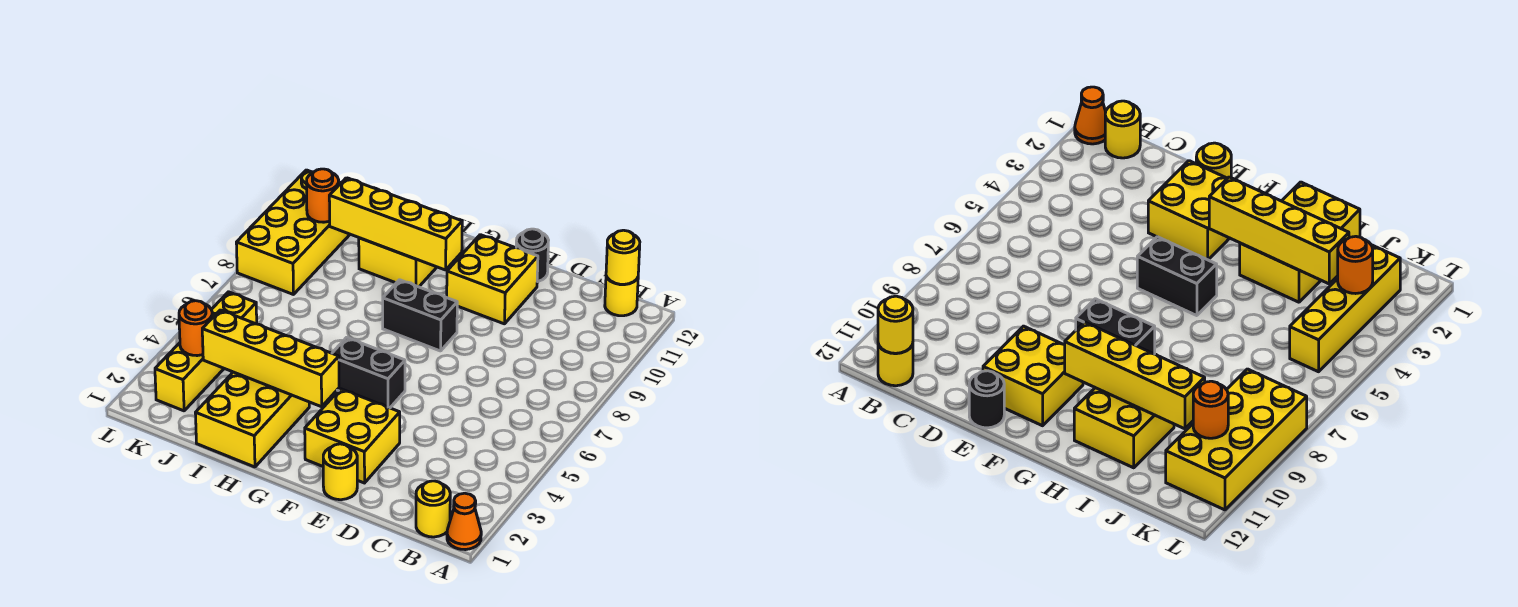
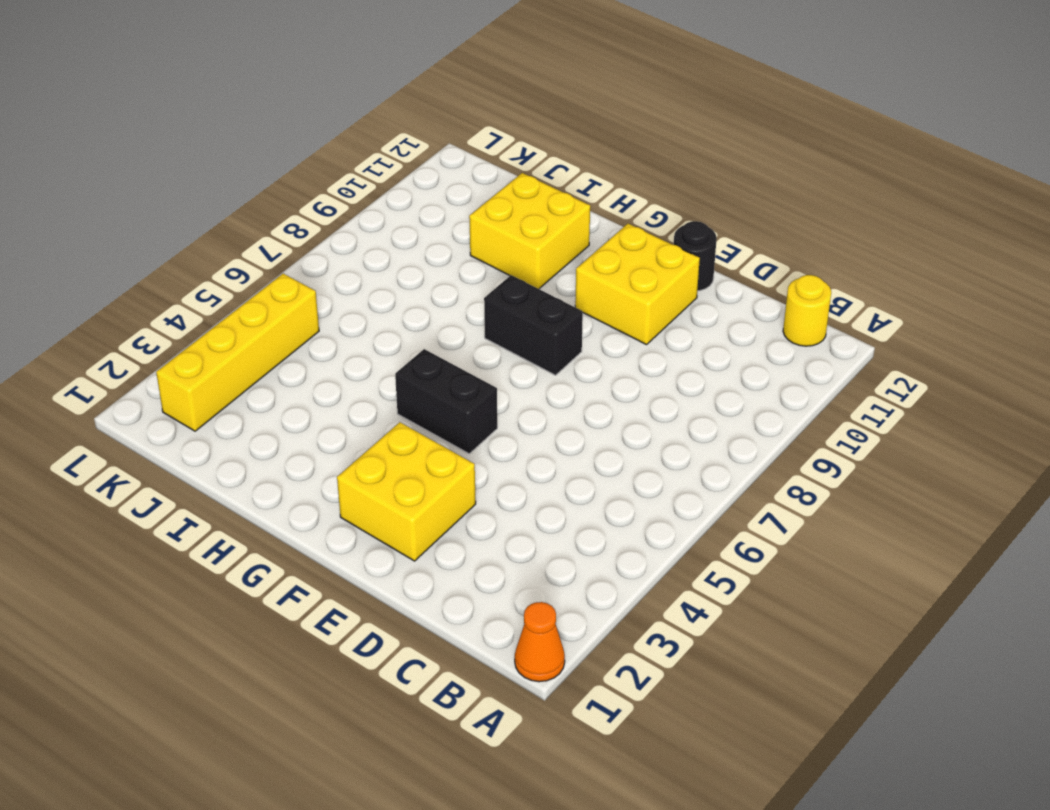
none -> yellow round brick B1 level 1
none -> yellow round brick E1 level 1
none -> yellow brick H1:I3 level 1

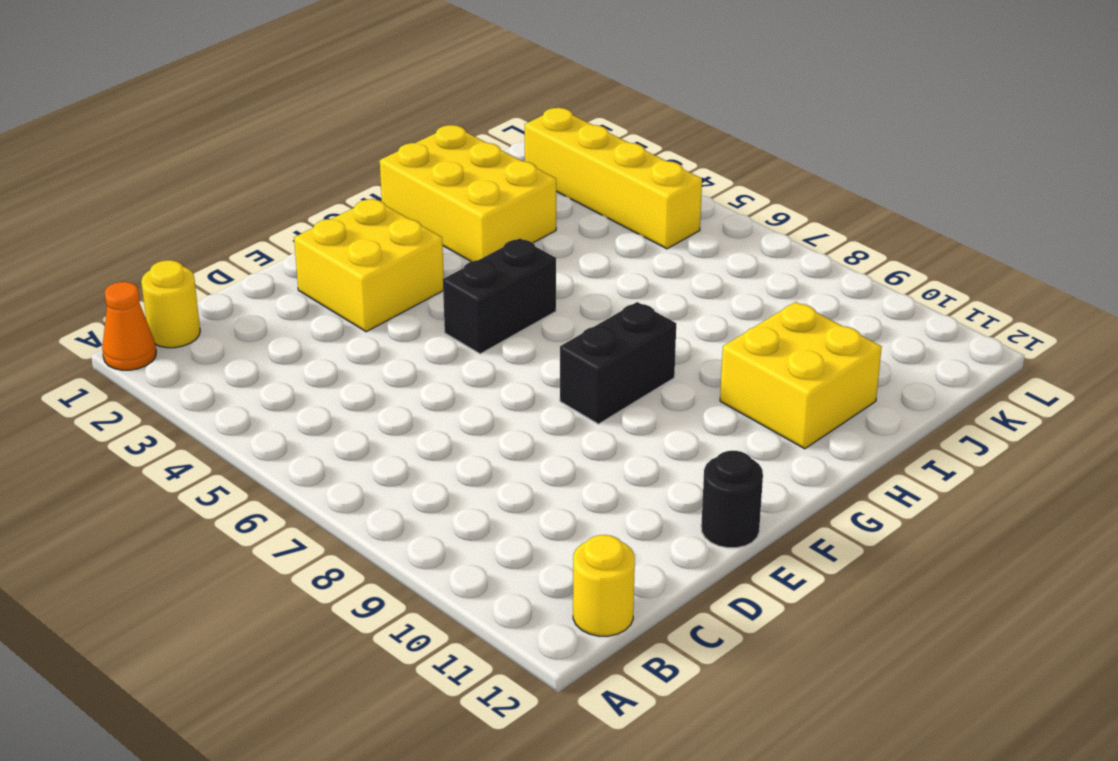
none -> yellow round brick E1 level 1
none -> yellow brick E10:F11 level 1
none -> yellow brick K8:L11 level 1

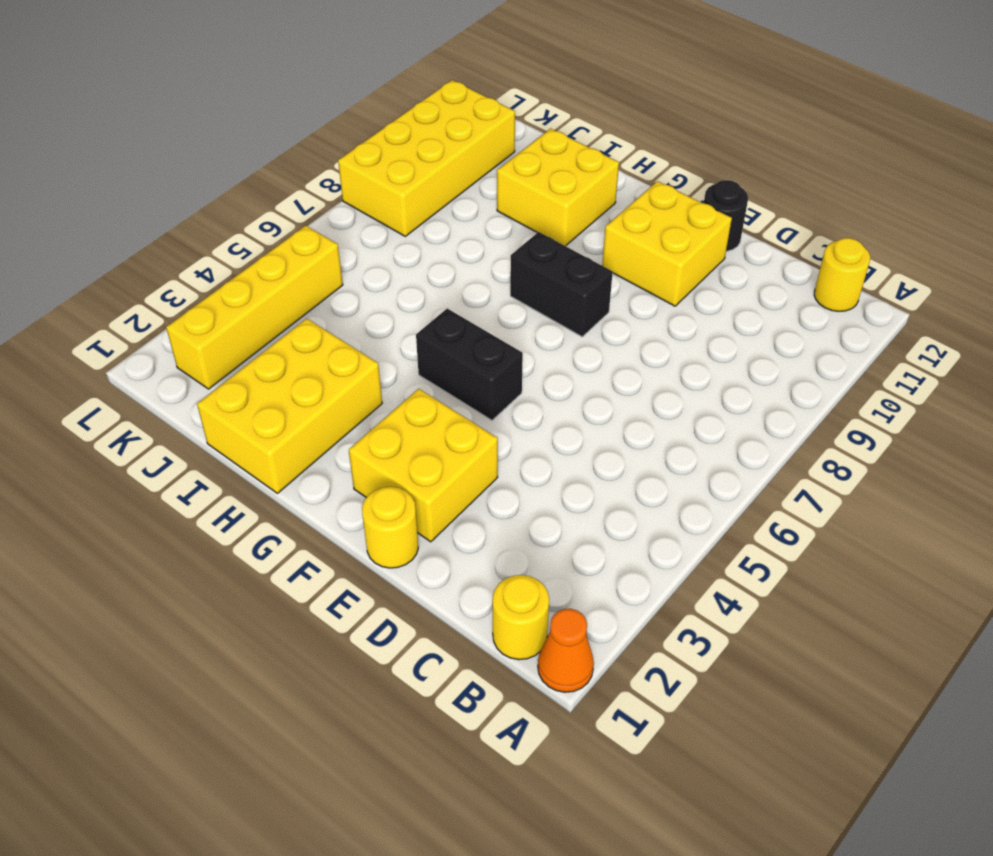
none -> yellow round brick B12 level 2
none -> yellow brick G3:J3 level 2
none -> yellow brick G10:J10 level 2

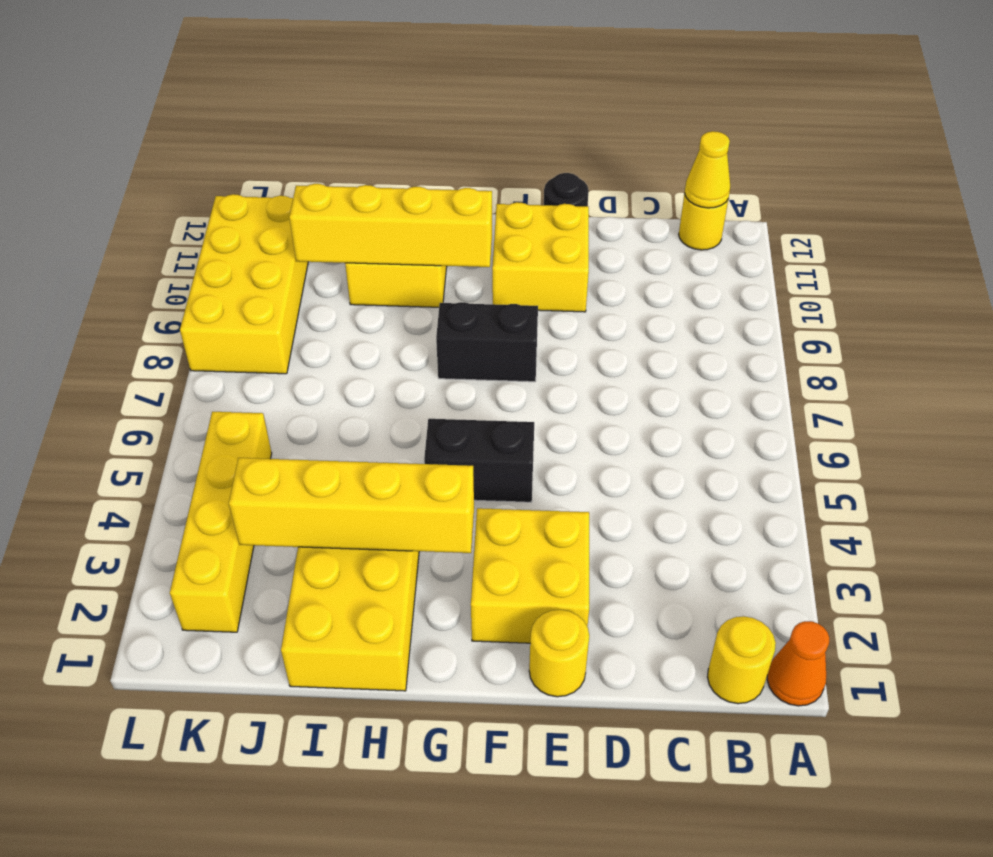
yellow cone B12 level 2 -> yellow round brick B12 level 2
none -> orange round brick K3 level 2
none -> orange round brick K10 level 2

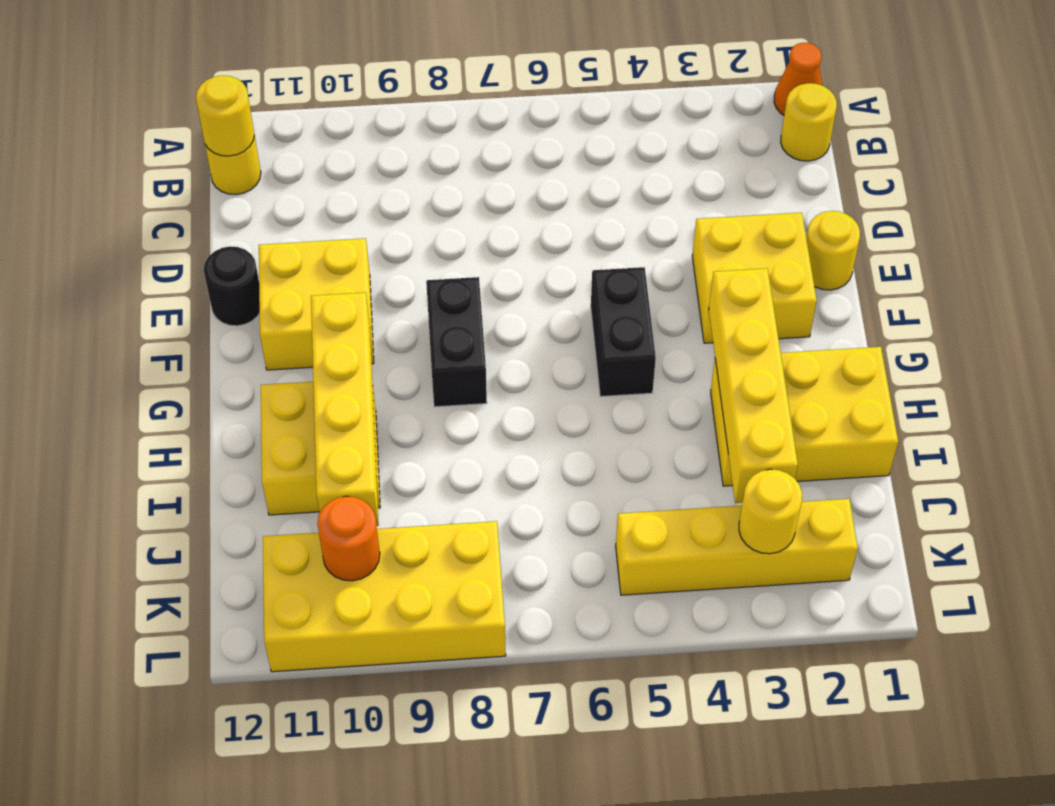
yellow round brick K3 level 2 -> orange round brick K3 level 2

